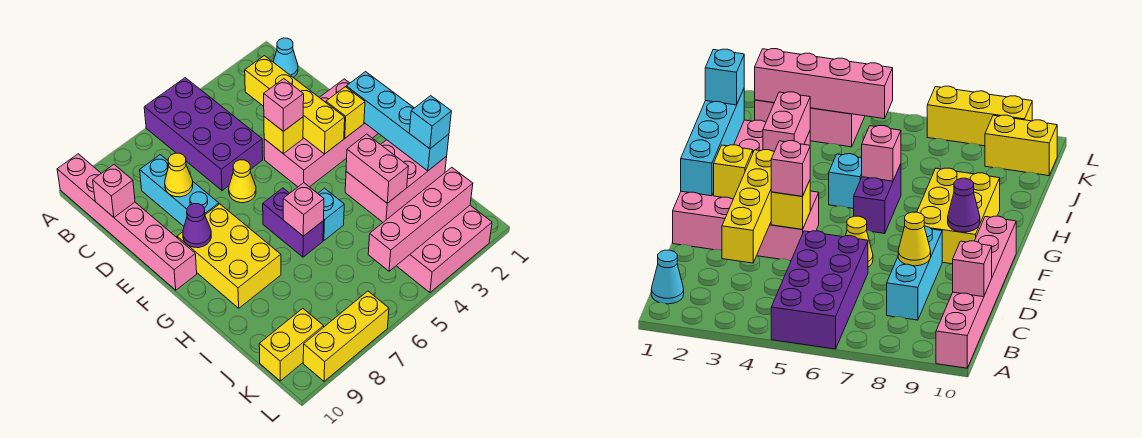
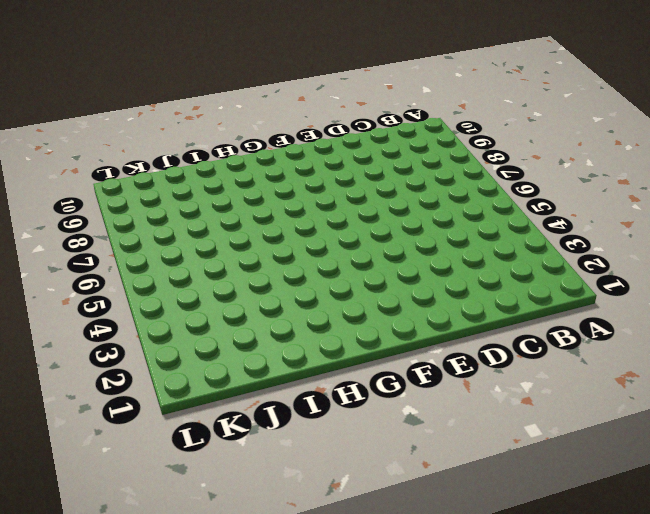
none -> purple brick A5:D6 level 1
none -> pink brick A10:F10 level 1
none -> cyan cone B1 level 1

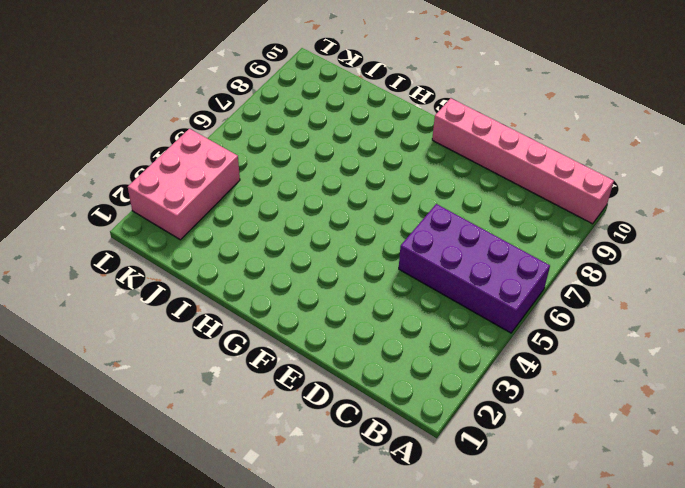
none -> cyan cone B1 level 1
none -> cyan brick C8:E8 level 1
none -> pink brick E1:F4 level 1

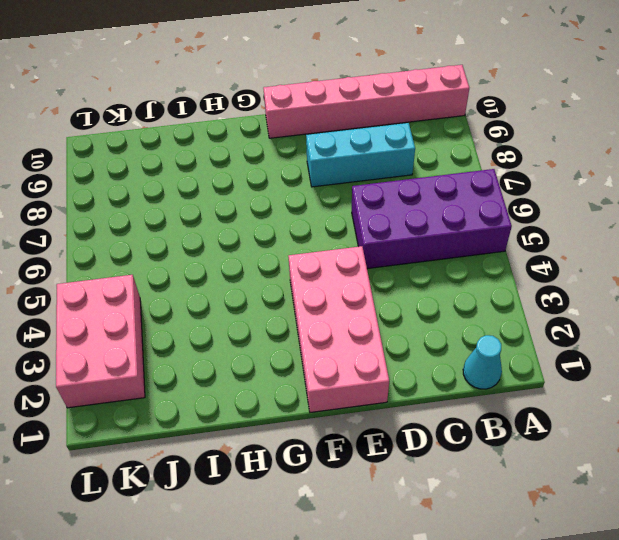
none -> yellow cone E6 level 1
none -> yellow brick F8:H9 level 1
none -> purple brick G6:H6 level 1

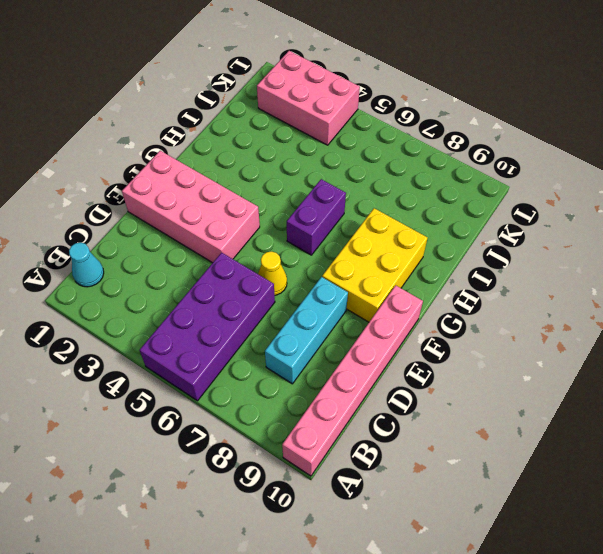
none -> pink brick H1:I3 level 1
none -> cyan brick H5 level 1
none -> yellow brick K9:K10 level 1

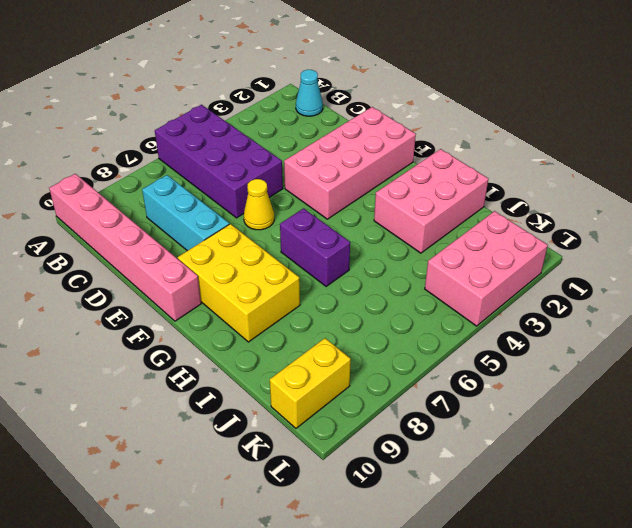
none -> cyan brick H5 level 1
none -> yellow brick L7:L9 level 1
none -> yellow brick C3:F3 level 2

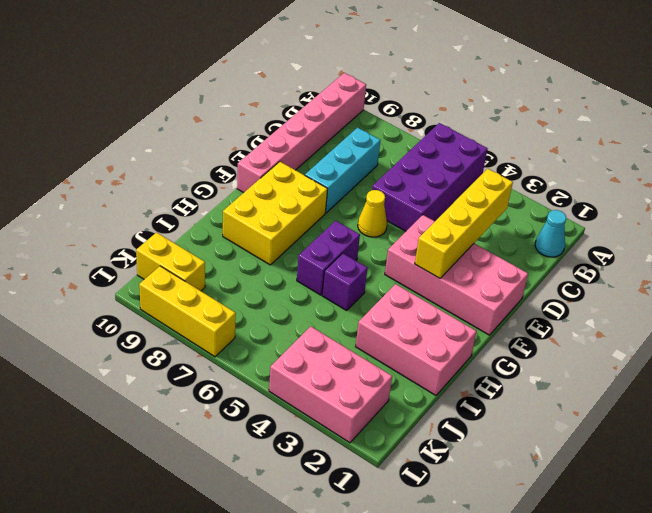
purple brick H5 level 1 -> cyan brick H5 level 1
none -> pink brick C10 level 2
none -> yellow cone D8 level 2
none -> yellow brick E4 level 2

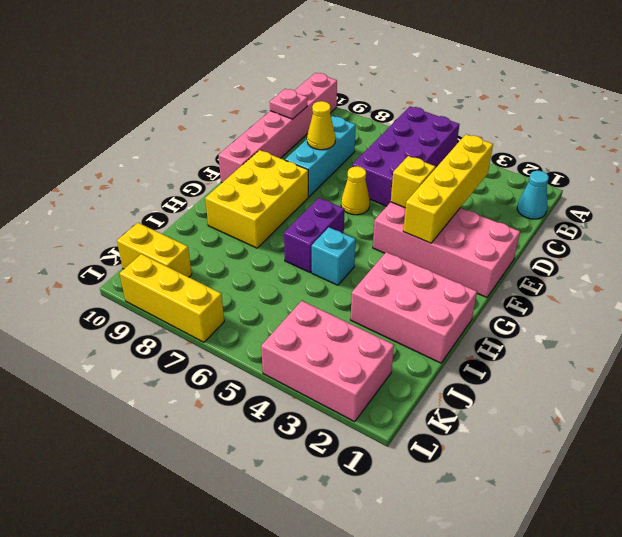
pink plate C10 level 2 -> pink brick C10 level 2
none -> cyan brick F1:I1 level 2
none -> yellow brick F2 level 2
none -> purple cone F9 level 2

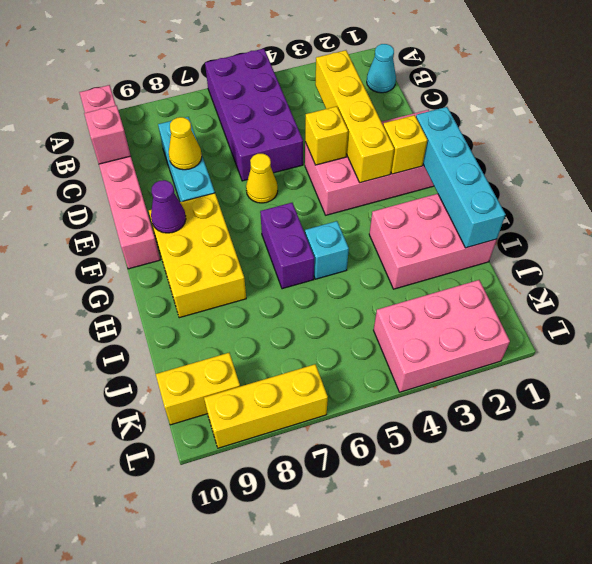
none -> pink brick H3:I3 level 2
none -> pink brick H6 level 2
none -> pink brick K2:K5 level 2

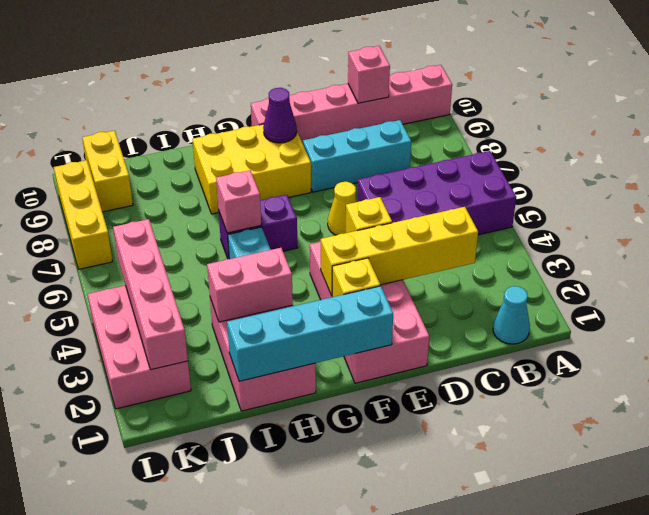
none -> yellow cone D8 level 2
none -> pink brick E4 level 3
none -> cyan brick I1 level 3

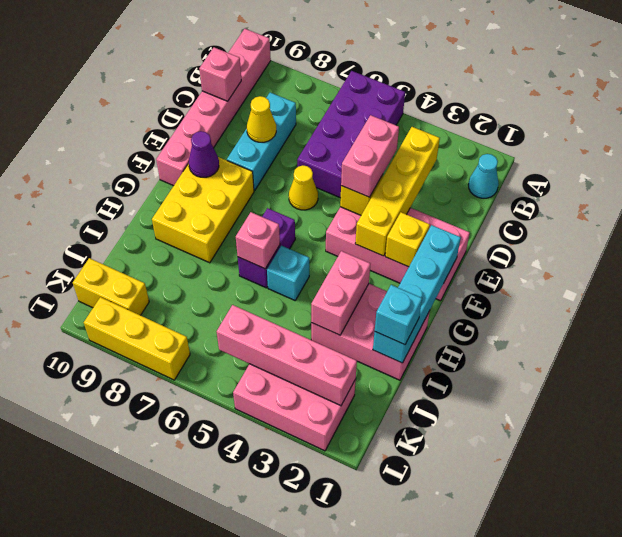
pink brick D4:E4 level 3 -> pink brick E4 level 3

